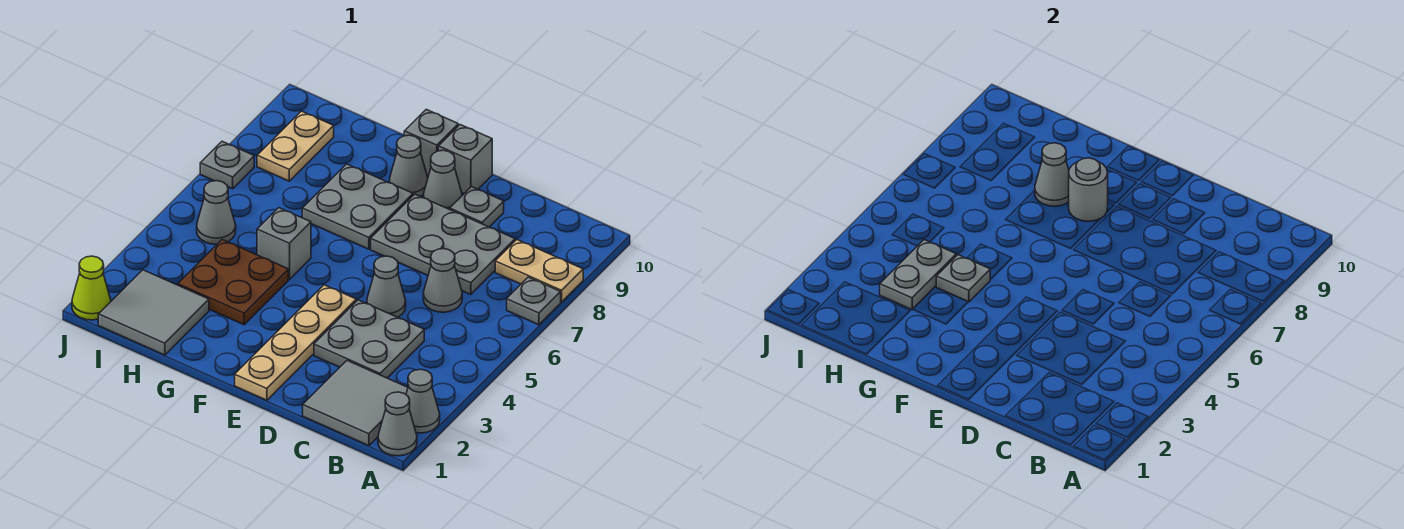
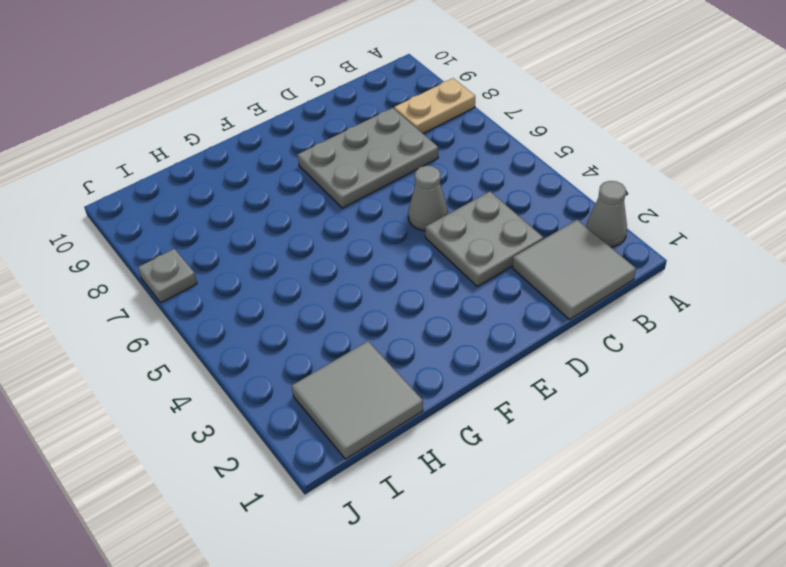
none -> grey cone A1 level 1
none -> grey plate A7 level 1
none -> grey cone C6 level 1

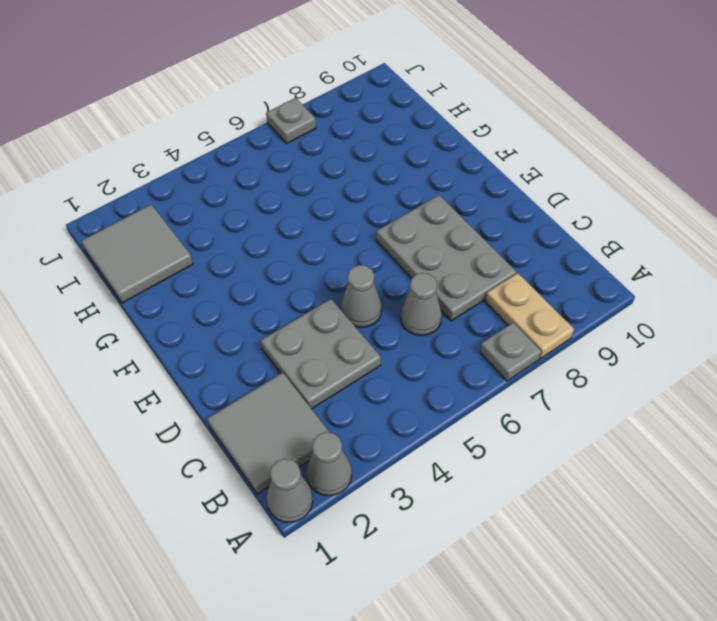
none -> grey plate D9 level 1
none -> tan plate E1:E4 level 1
none -> grey cone E9 level 1

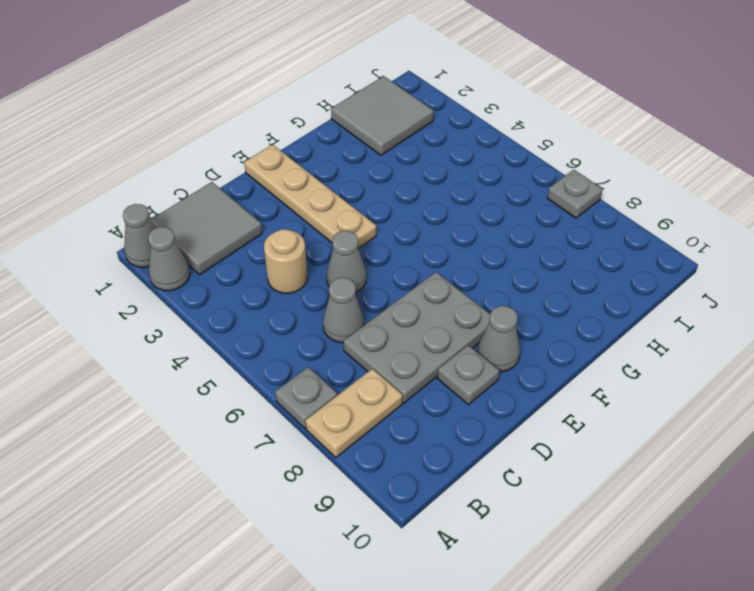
tan round brick C4 level 1 -> grey plate C3:D4 level 1
none -> grey brick E10 level 1
none -> grey plate F7:G8 level 1
none -> grey cone F9 level 1

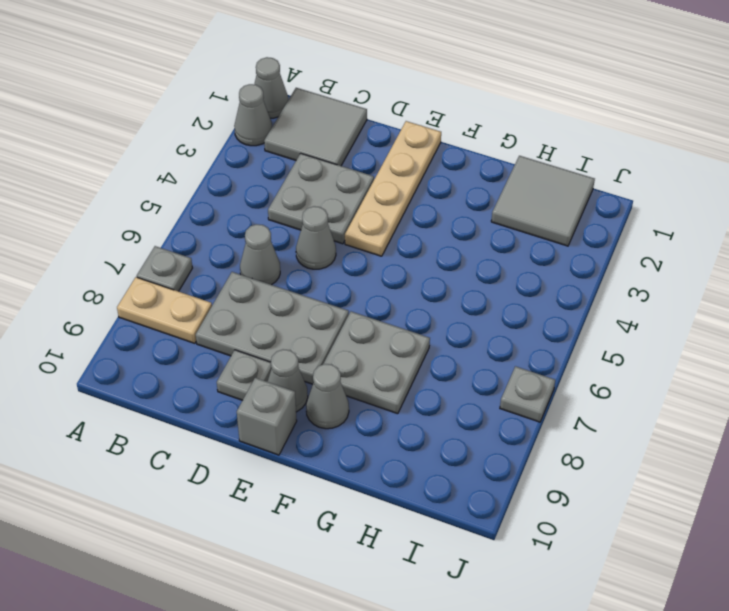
none -> grey brick F10 level 1
none -> brown plate G3:H4 level 1
none -> grey brick G5 level 1

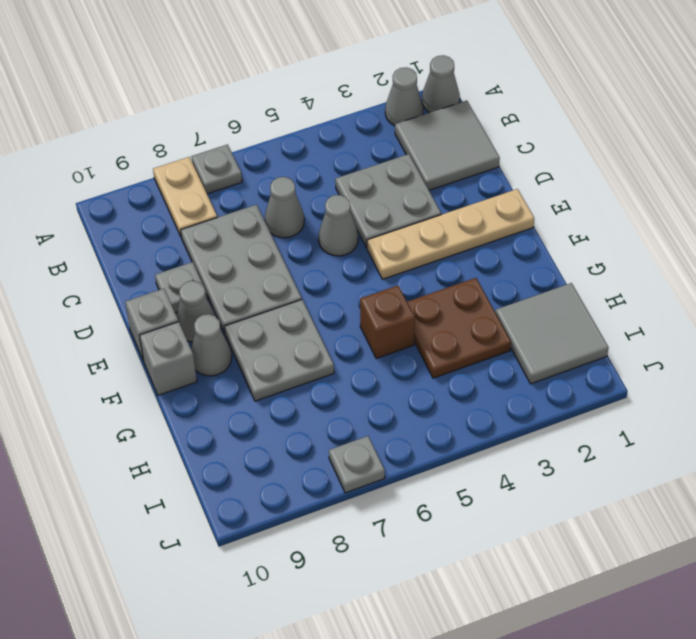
brown brick G5 level 1 -> grey brick G5 level 1
none -> grey cone I5 level 1
none -> tan plate I8:I9 level 1
none -> lime cone J1 level 1

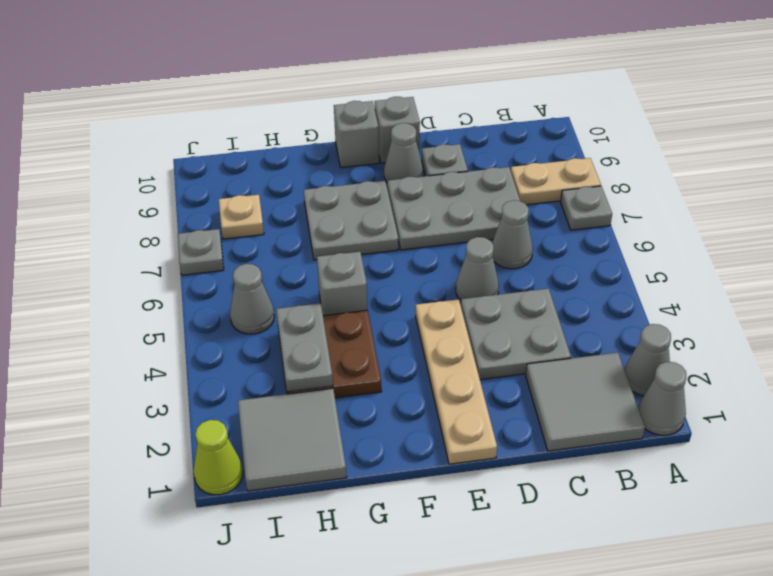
tan plate I8 level 1 -> tan plate I8:I9 level 1
none -> grey cone F9 level 1
none -> grey round brick F8 level 2
none -> grey plate G4 level 2

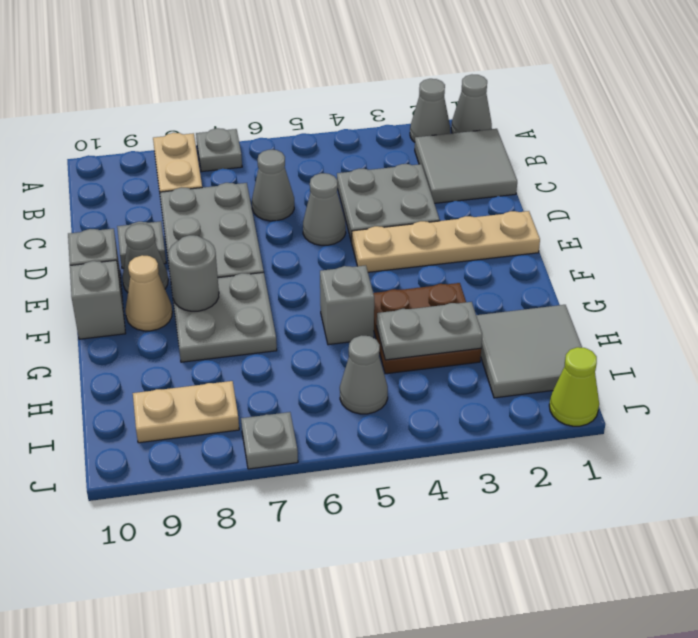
tan cone F9 level 1 -> grey cone F9 level 1
none -> grey plate G4 level 2
none -> grey cone G8 level 2

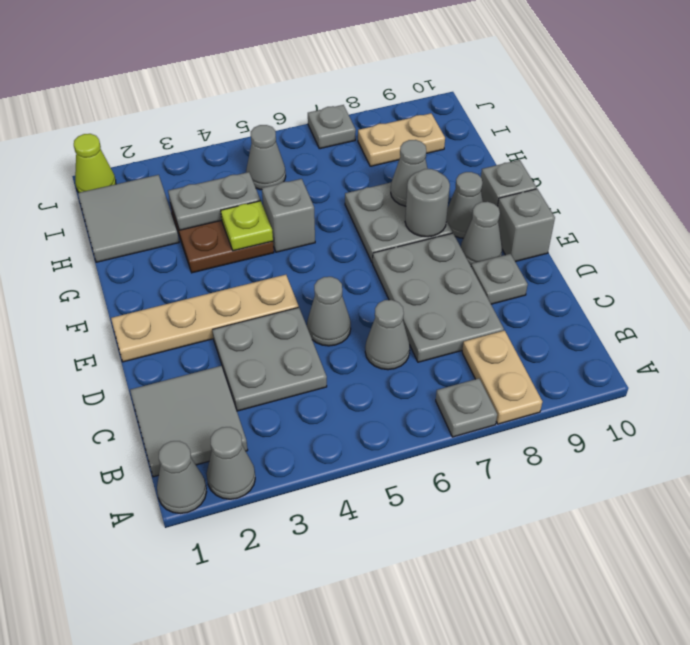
lime plate G4 level 2 -> grey plate G4 level 2

